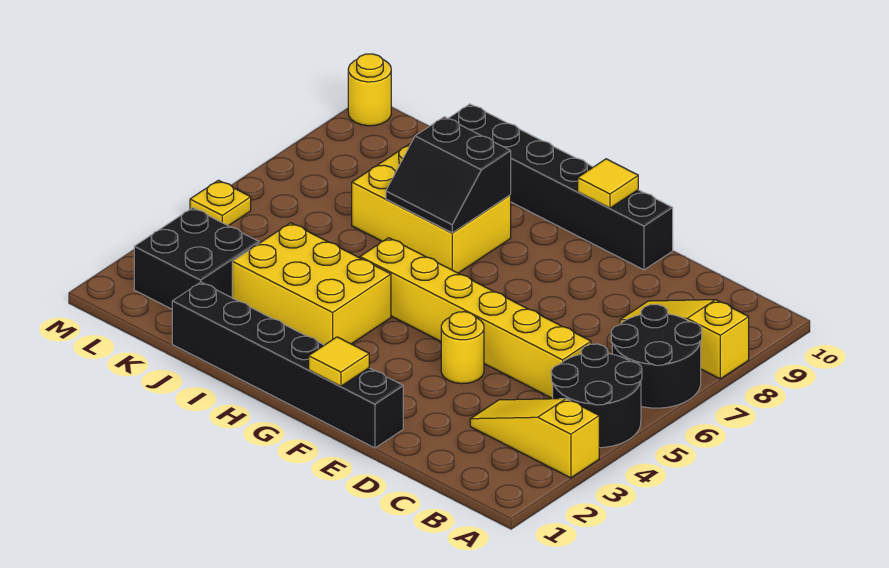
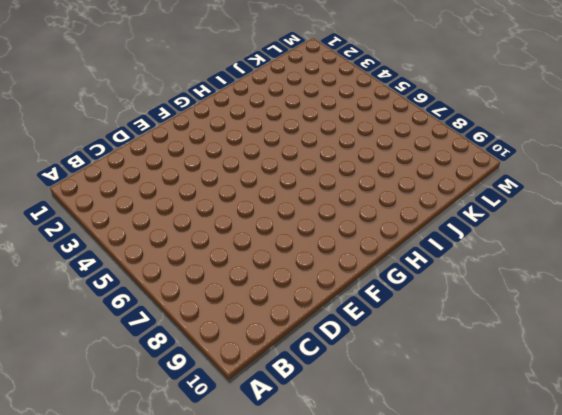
none -> yellow slope A3:C3 level 1 top A
none -> black round brick A4:B5 level 1
none -> black round brick A6:B7 level 1

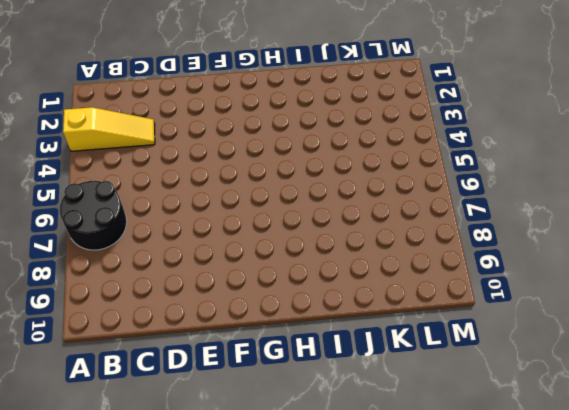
none -> black round brick A4:B5 level 1
none -> yellow slope A8:C8 level 1 top A
none -> yellow brick C5:H5 level 1

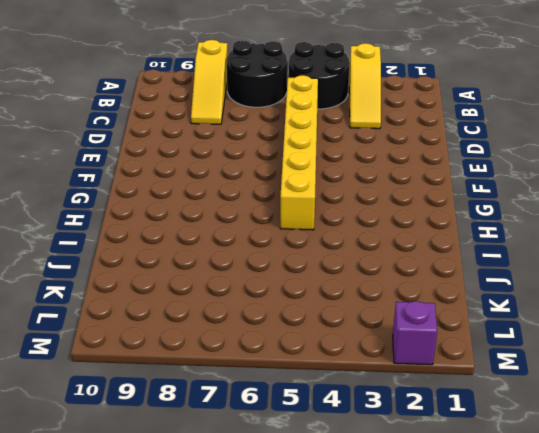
purple brick M2 level 1 -> none
none -> black brick E1:J1 level 1
none -> yellow round brick E4 level 1
none -> black brick E10:J10 level 1

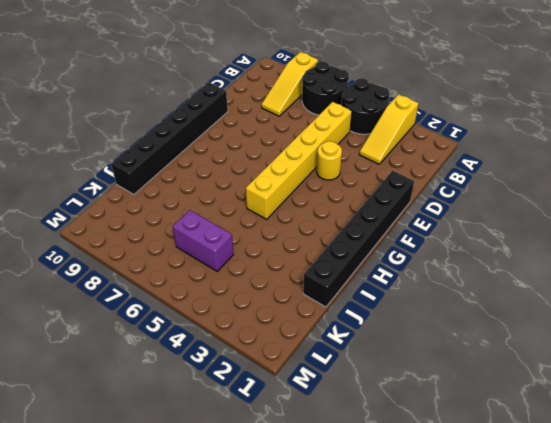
purple brick K5:K6 level 1 -> none
none -> yellow brick H3:J4 level 1
none -> yellow brick H7:J8 level 1
none -> black brick K2:L3 level 1

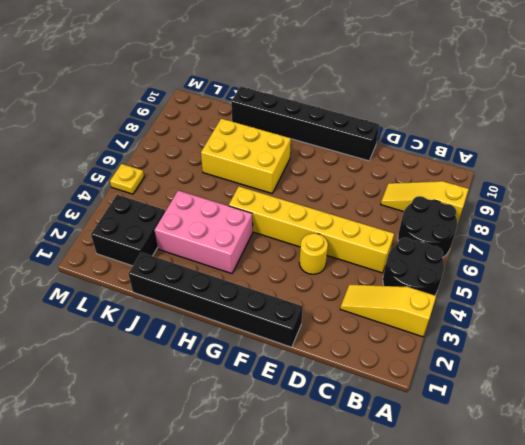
pink brick H3:J4 level 1 -> yellow brick H3:J4 level 1
none -> yellow round brick M10 level 1
none -> yellow tile F1 level 2
none -> yellow tile F10 level 2

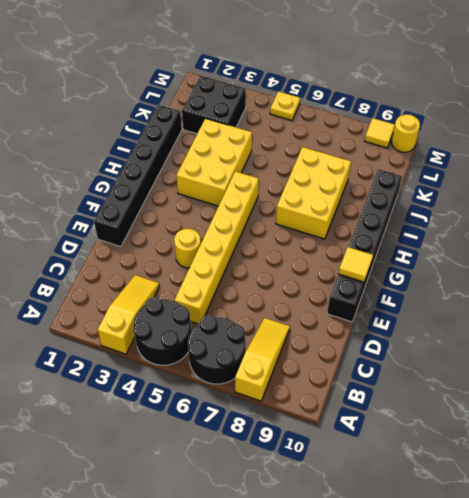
yellow tile M9 level 1 -> yellow tile F1 level 2
none -> black slope H7:I8 level 2 top 8

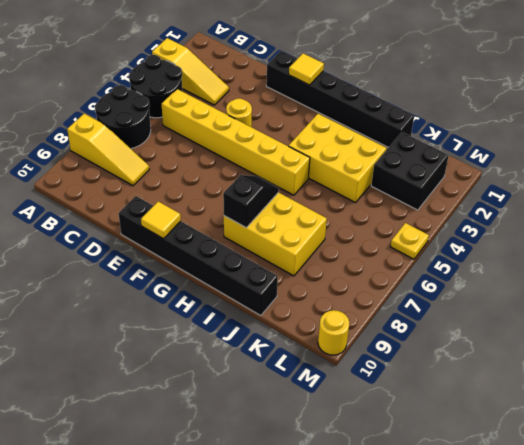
black slope H7:H8 level 2 top 8 -> black slope H7:I8 level 2 top 8

